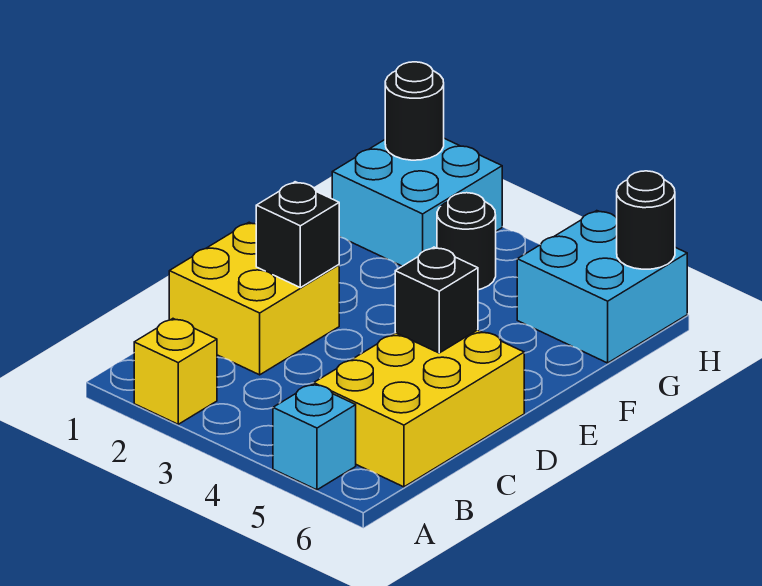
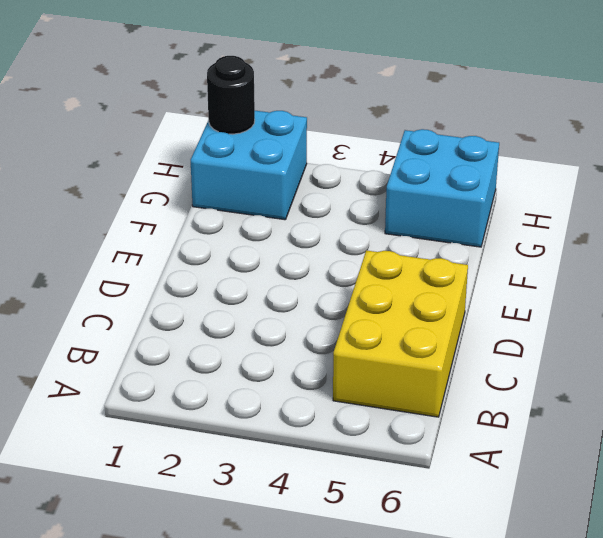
none -> yellow brick A2 level 1
none -> cyan brick A5 level 1

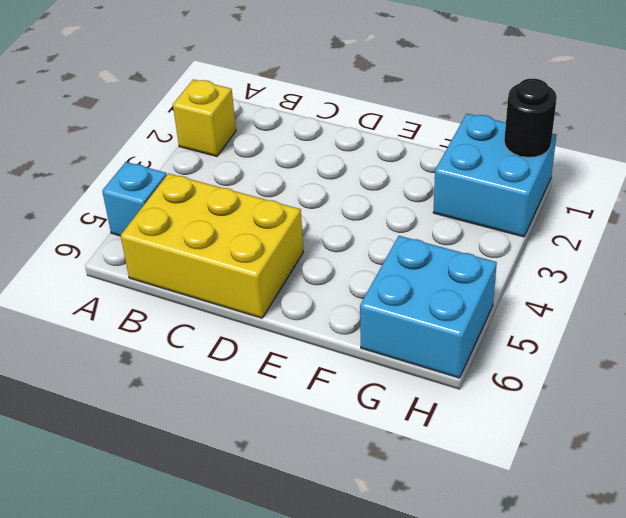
none -> yellow brick C1:D2 level 1
none -> black round brick G3 level 1

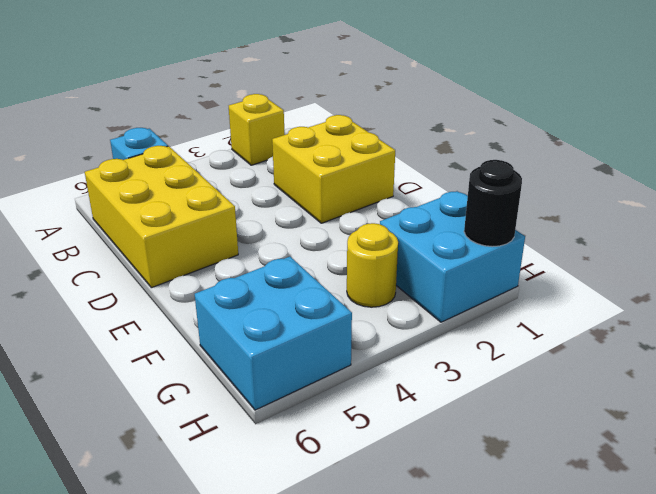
yellow round brick G3 level 1 -> black round brick G3 level 1
none -> black brick D2 level 2
none -> black brick D5 level 2

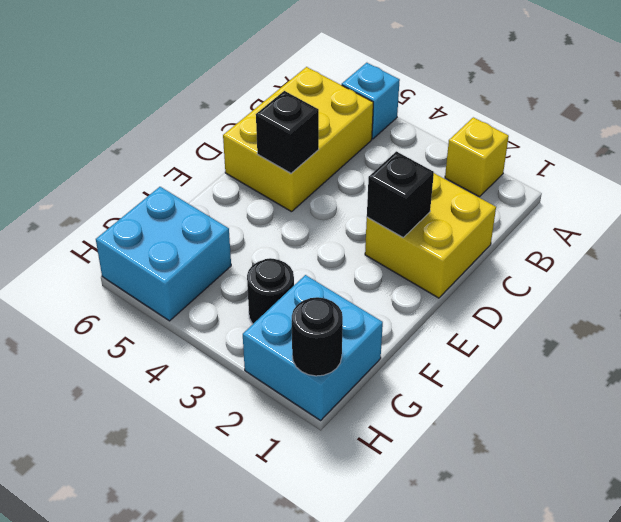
none -> black round brick H6 level 2

